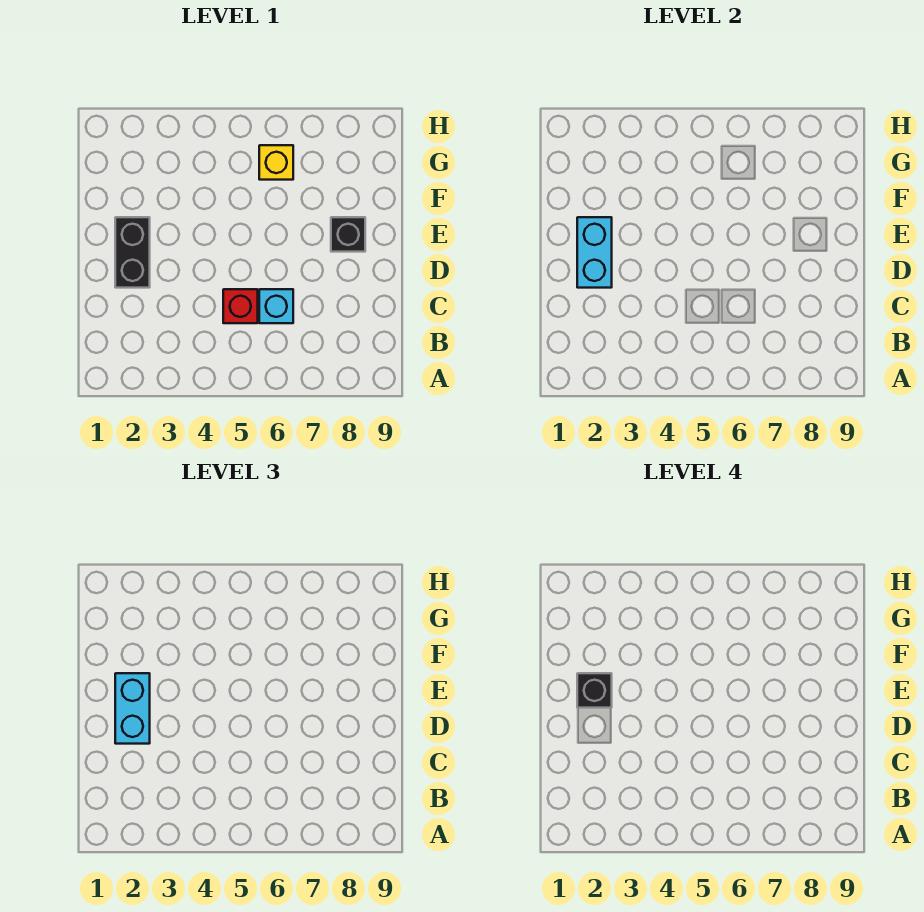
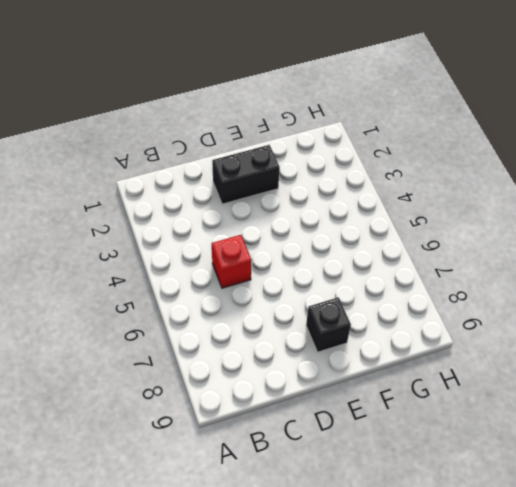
none -> cyan brick C6 level 1
none -> yellow brick G6 level 1

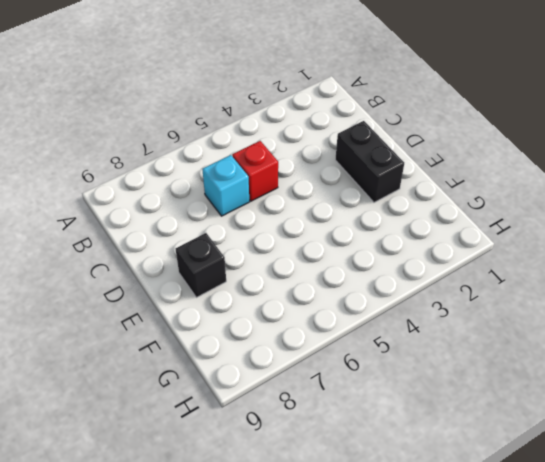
none -> yellow brick G6 level 1
none -> cyan brick D2:E2 level 2

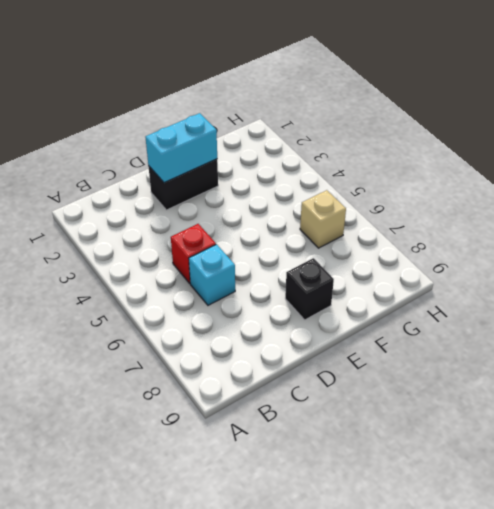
tan brick G6 level 1 -> yellow brick G6 level 1
none -> cyan brick D2:E2 level 3
none -> black brick E2 level 4

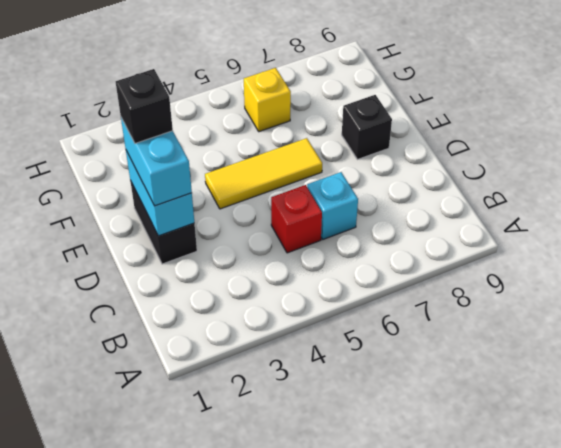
yellow tile E4:E6 level 1 -> none

